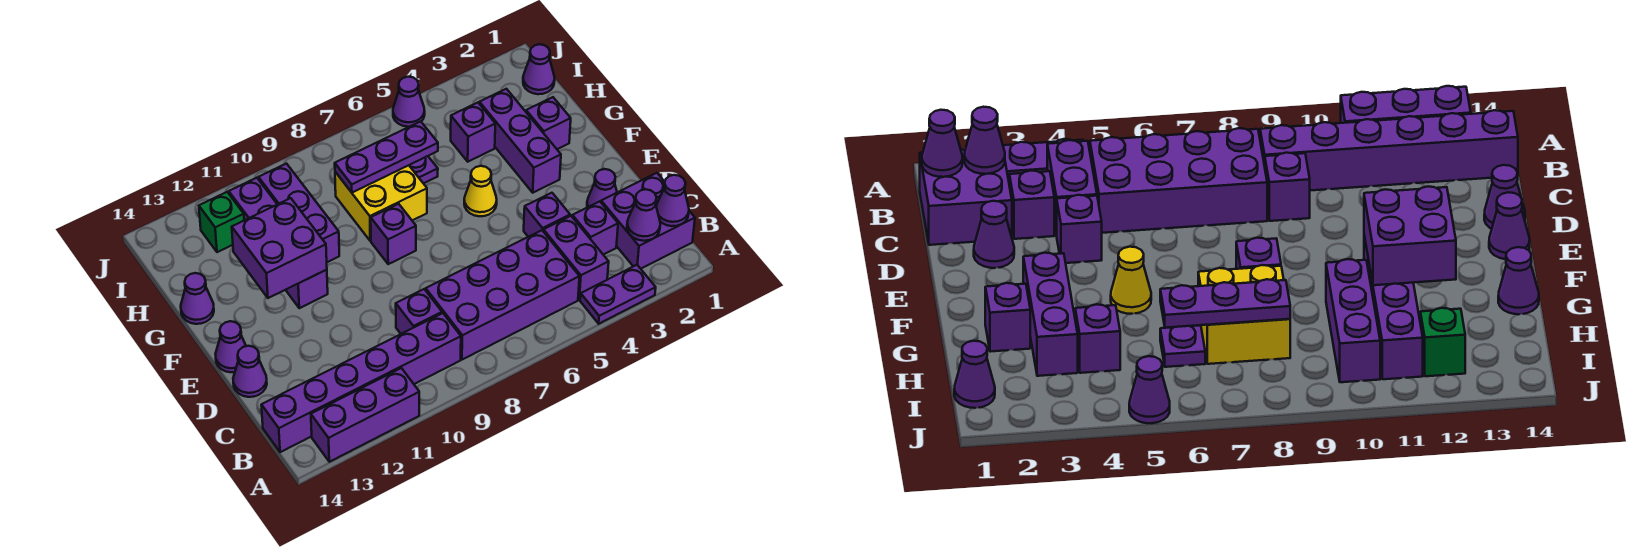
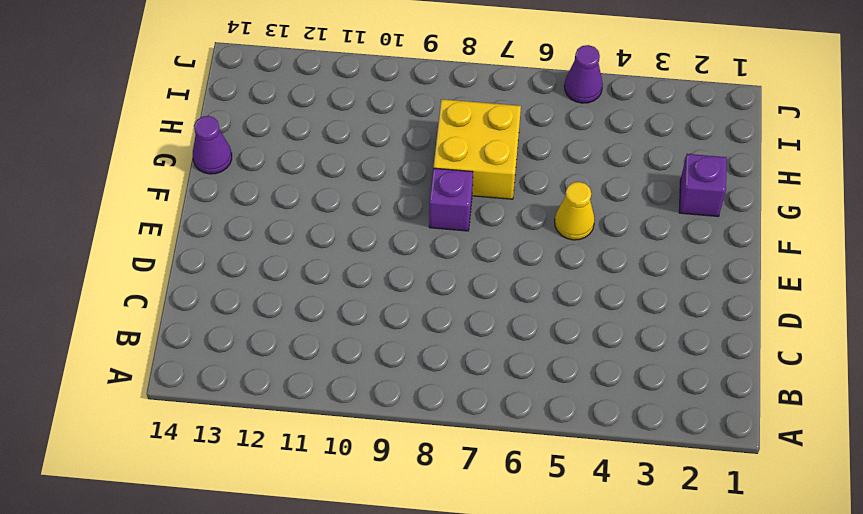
none -> purple plate A3:A4 level 1
none -> purple brick A11:A13 level 1
none -> purple brick B1:C2 level 1

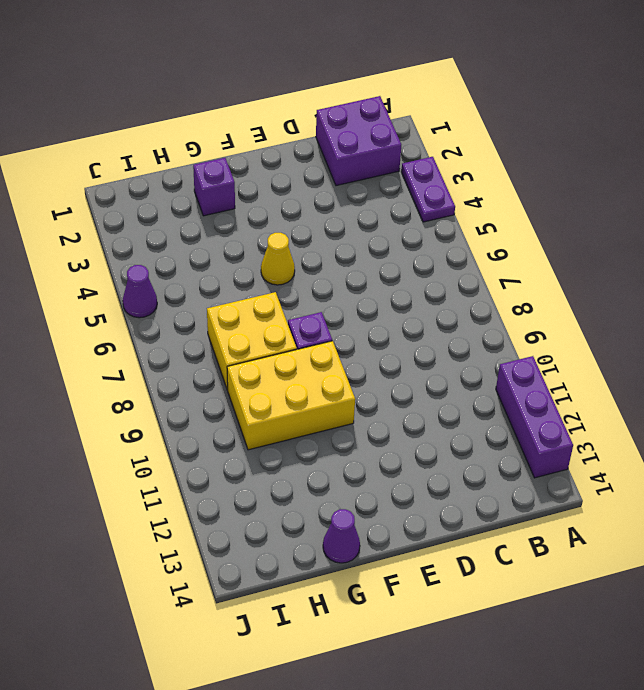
yellow brick F9:H10 level 1 -> purple brick G10:I10 level 1
none -> purple brick B4:C4 level 1
none -> purple brick B5:C8 level 1
none -> purple brick B9:B14 level 1

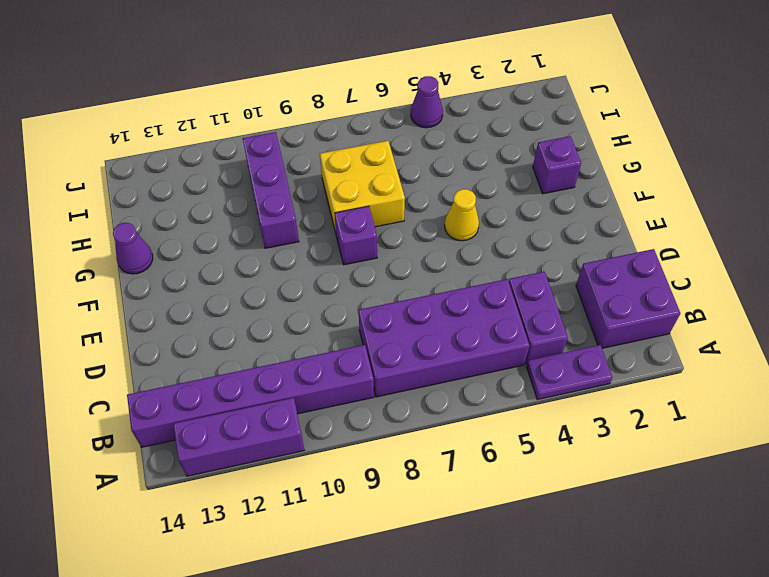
none -> purple brick C3 level 1
none -> purple brick C9 level 1
none -> purple cone D2 level 1

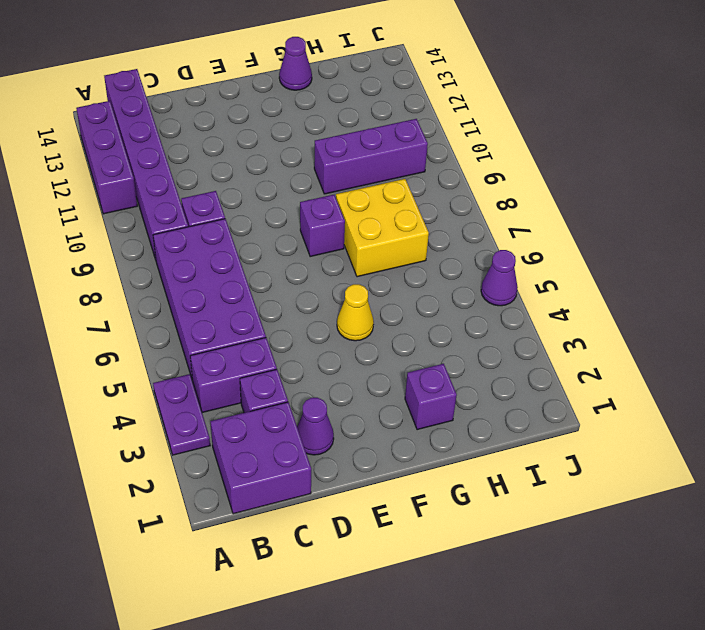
none -> purple brick D4 level 1
none -> purple cone D14 level 1
none -> purple cone E14 level 1

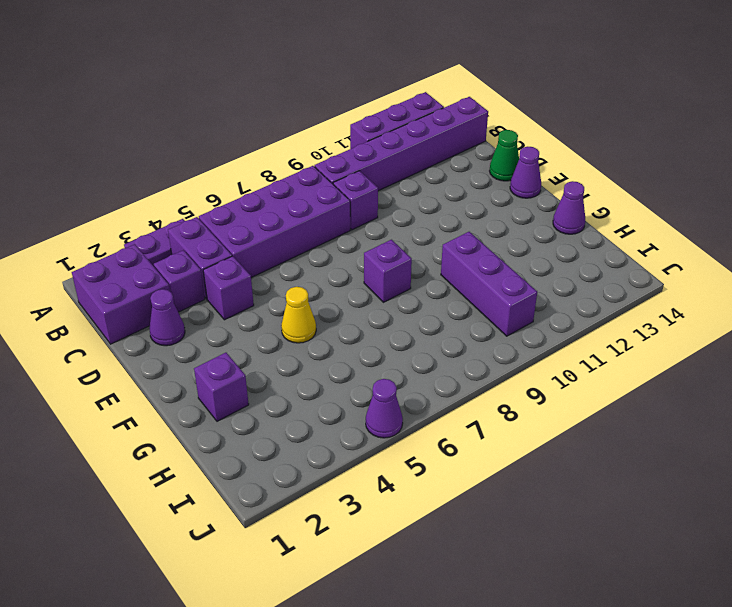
green cone D14 level 1 -> purple cone D14 level 1
none -> purple brick F3:H3 level 1
none -> purple brick F11:I11 level 1
none -> yellow brick G7:H8 level 1

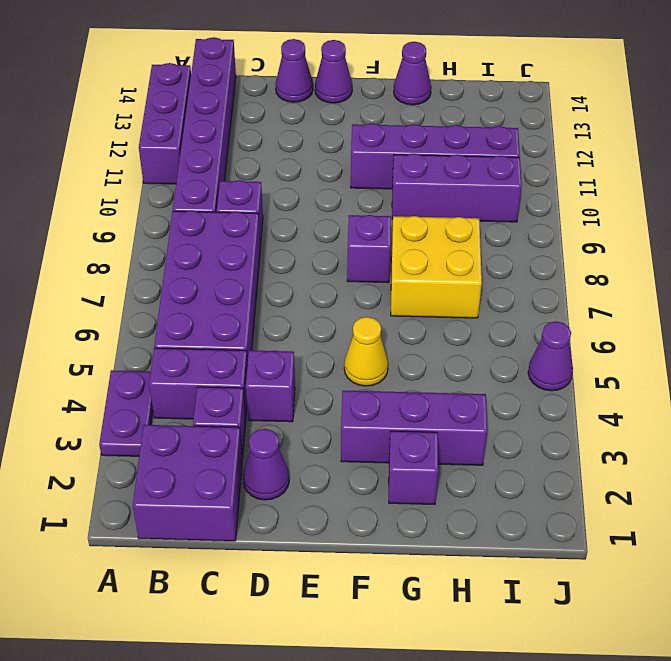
none -> purple brick H4 level 1
none -> purple plate H6 level 1
none -> purple cone I1 level 1

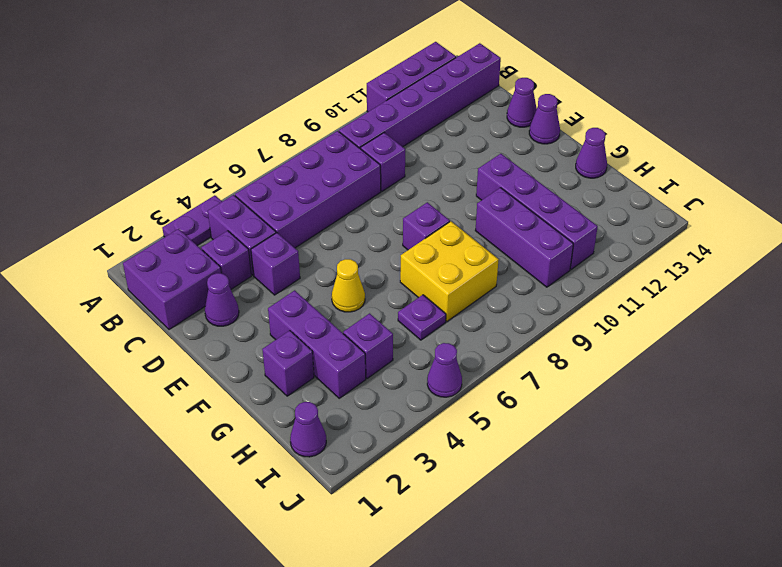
none -> green brick I12 level 1
none -> purple cone B1 level 2
none -> purple cone B2 level 2

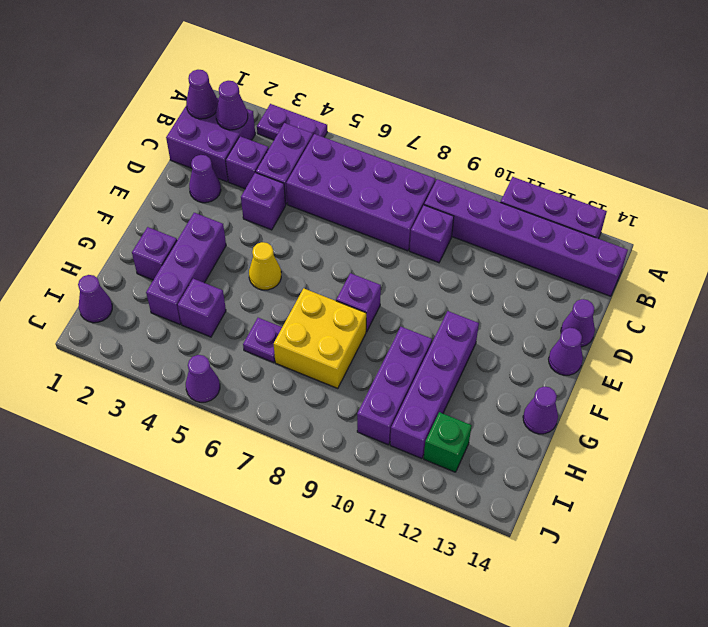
none -> purple brick F11:G12 level 2
none -> purple plate H6:H8 level 2

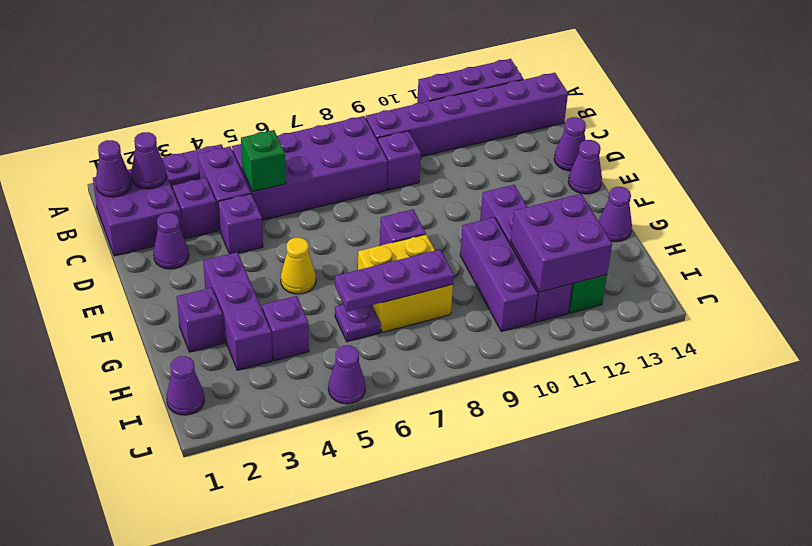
green brick C5 level 2 -> none
purple brick H11:I12 level 2 -> purple brick F11:G12 level 2

